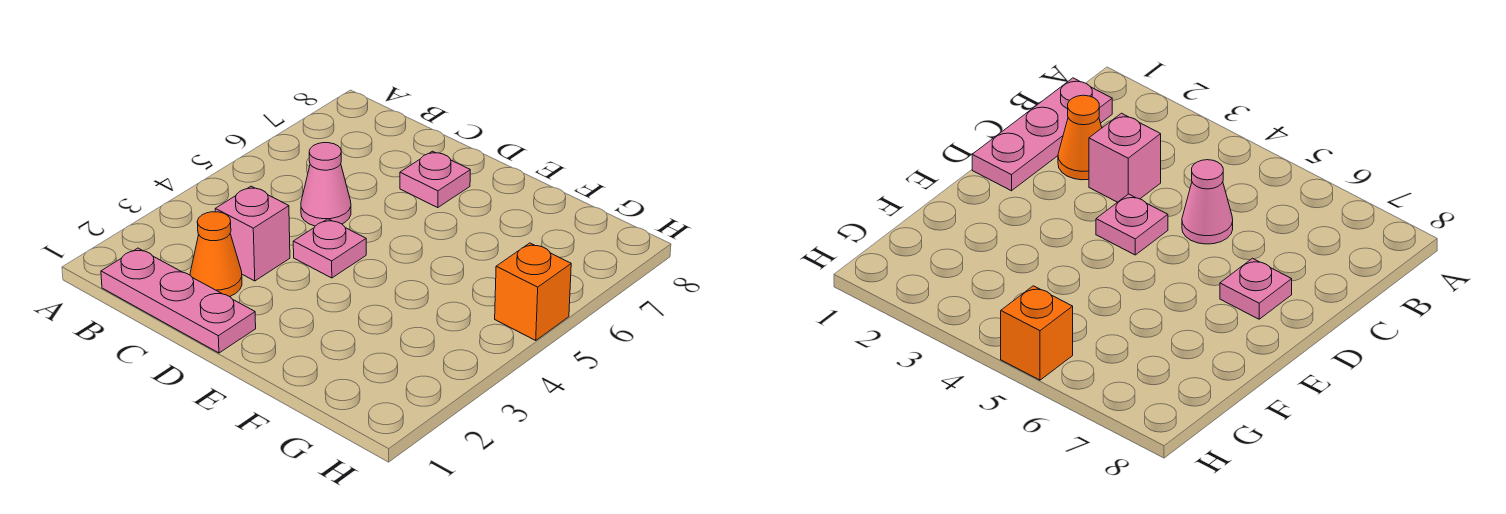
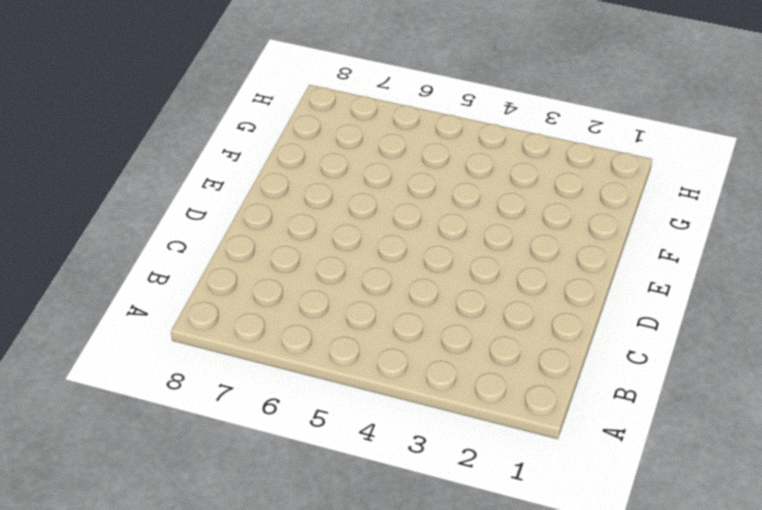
none -> pink plate B1:D1 level 1
none -> orange cone C2 level 1

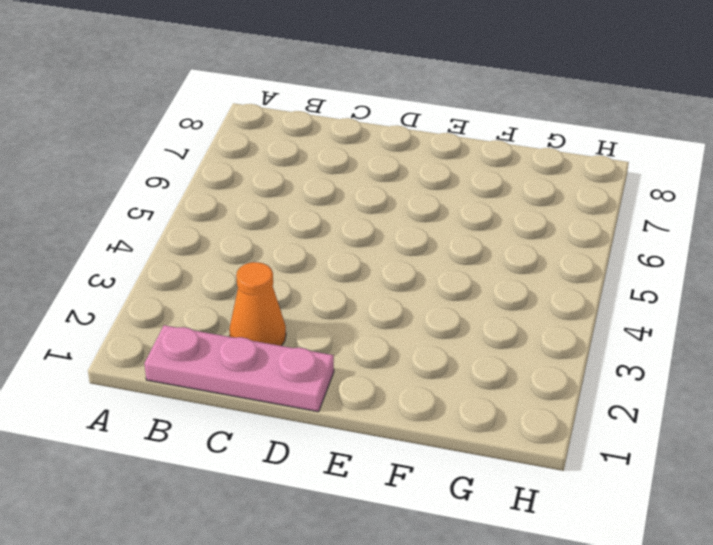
none -> pink brick C3 level 1
none -> pink cone C5 level 1

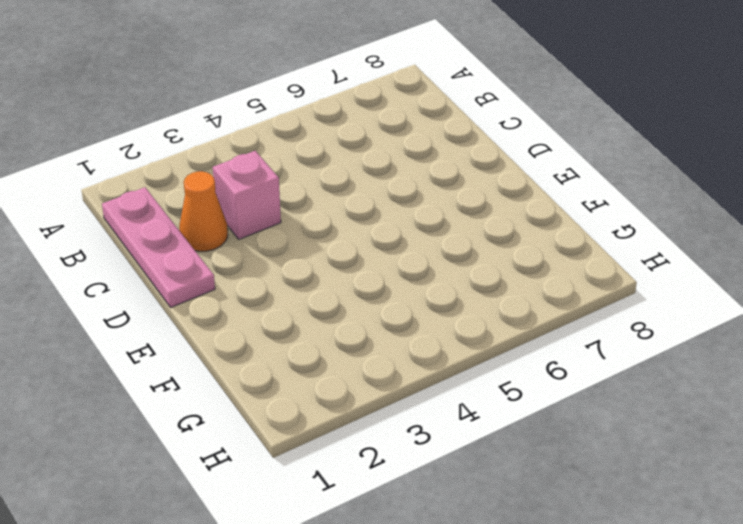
none -> pink cone C5 level 1
none -> pink plate D4 level 1

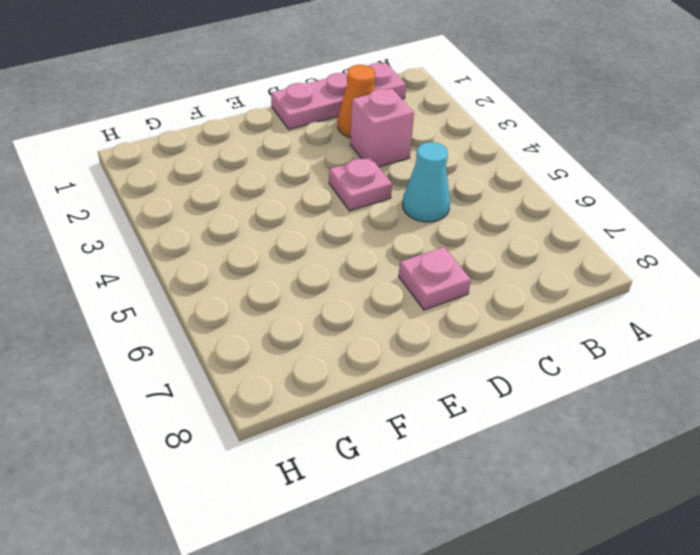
cyan cone C5 level 1 -> pink cone C5 level 1
none -> orange brick H5 level 1

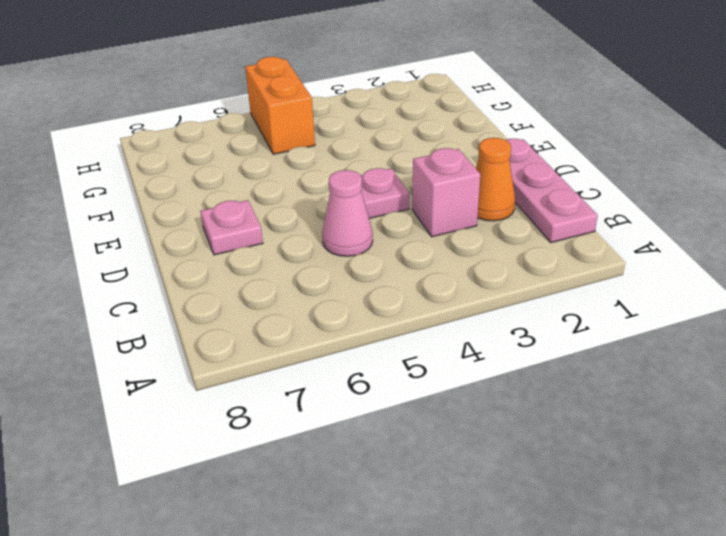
orange brick G5:H5 level 1 -> orange brick H5 level 1

